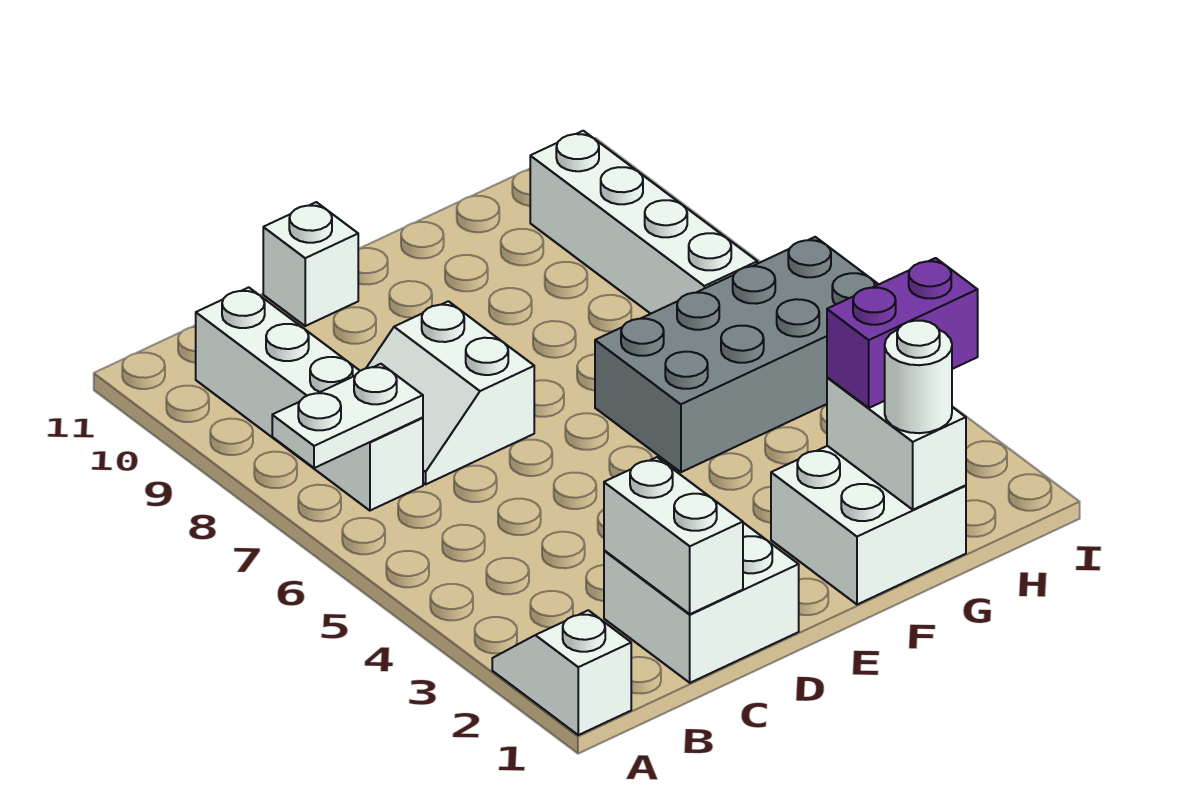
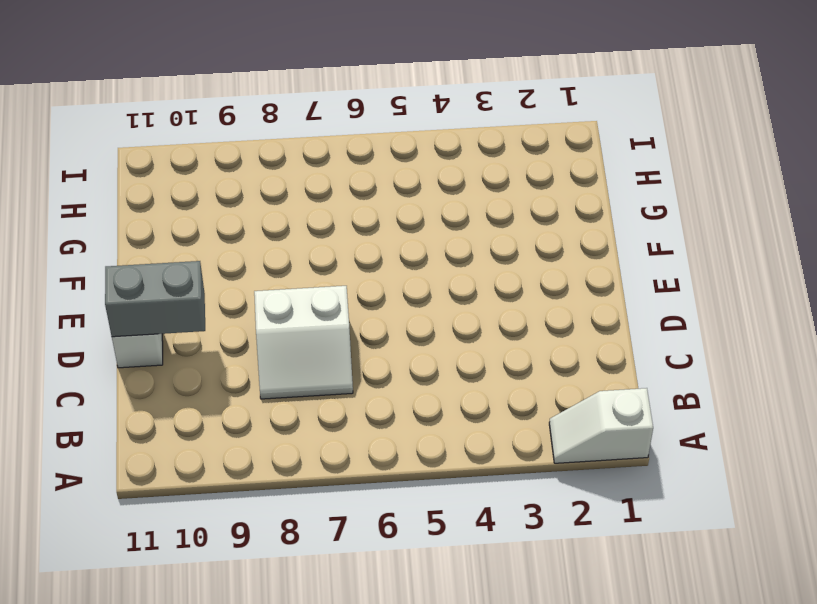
grey brick D10:D11 level 2 -> none
none -> white brick B7:B10 level 1
none -> white brick C1:D2 level 1
none -> white brick F1:G2 level 1

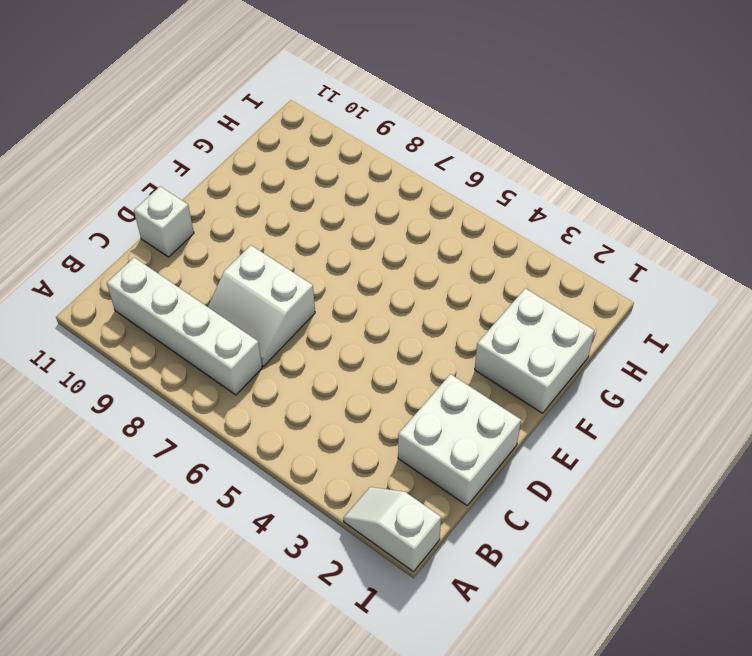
none -> grey brick F5:I6 level 1
none -> white brick H7:H10 level 1
none -> white plate A7:B7 level 2

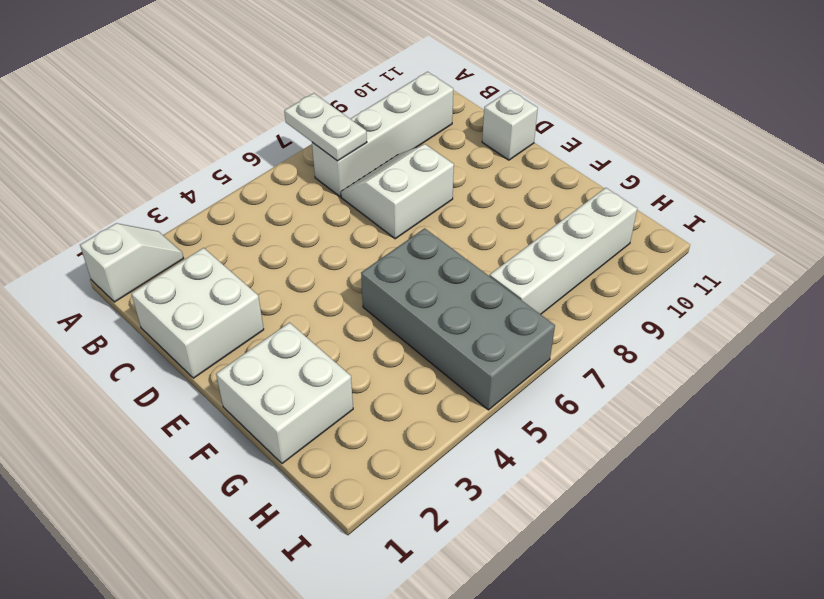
none -> white brick C1:C2 level 2
none -> white brick G1:G2 level 2
none -> white round brick G1 level 3

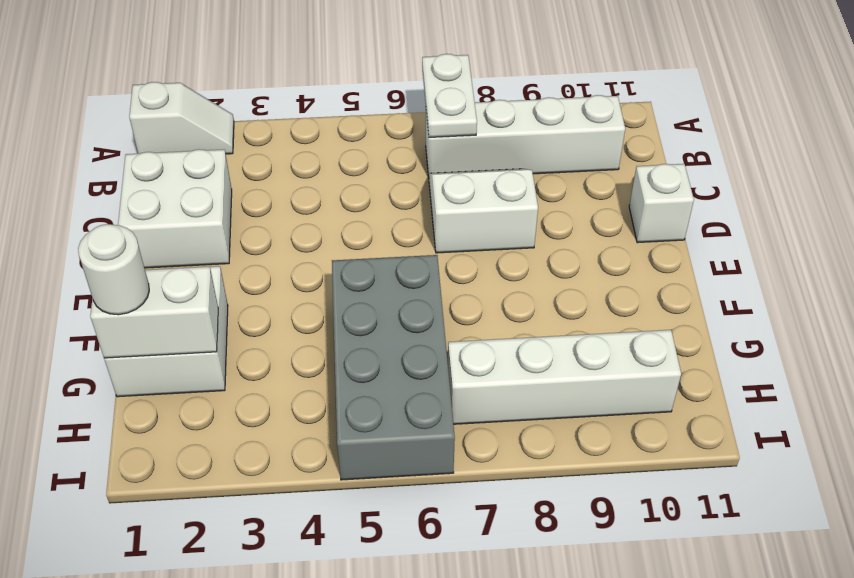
none -> white brick C1:C2 level 2
none -> purple brick G2:H2 level 3

